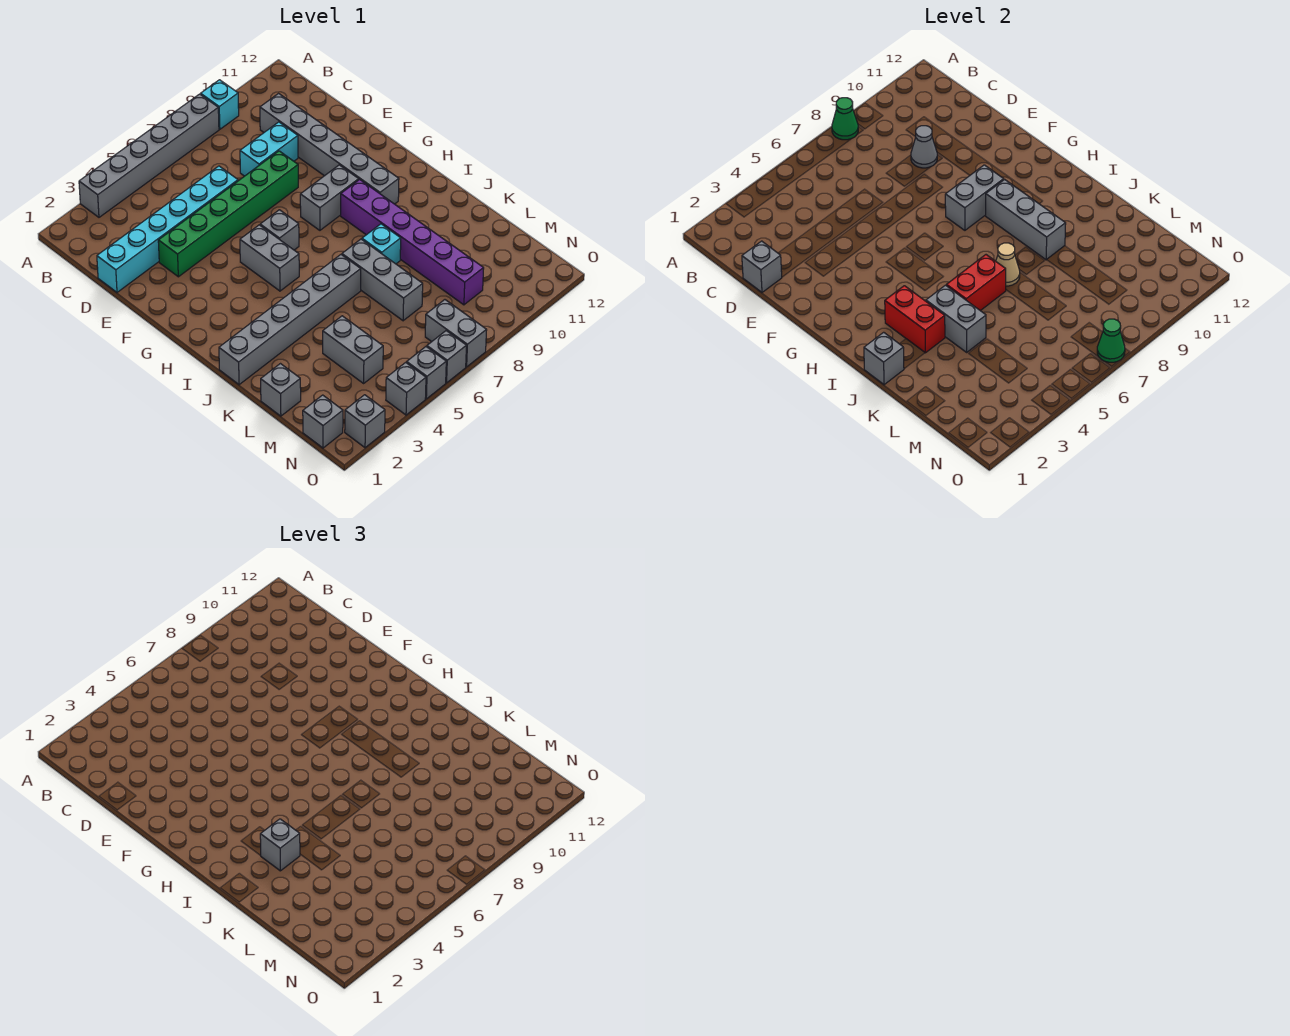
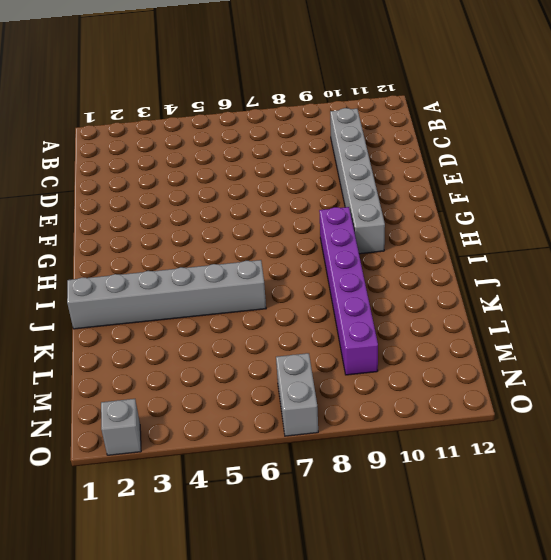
none -> grey brick A3:A8 level 1
none -> cyan brick A9 level 1
none -> cyan brick D1:D6 level 1
none -> cyan brick D8:D9 level 1

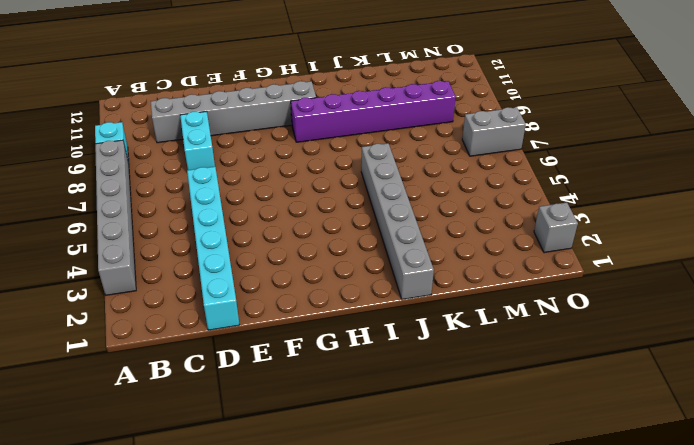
none -> green brick E3:E8 level 1
none -> grey brick G5:H5 level 1
none -> grey brick G6 level 1
none -> grey brick G8:G9 level 1

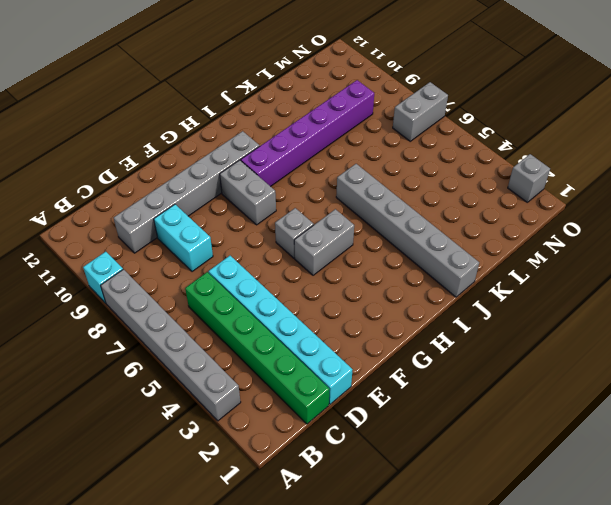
green brick C1:C6 level 1 -> green brick E3:E8 level 1
none -> grey brick J7:L7 level 1
none -> cyan brick J8 level 1
none -> grey brick L1 level 1
none -> grey brick L4:M4 level 1

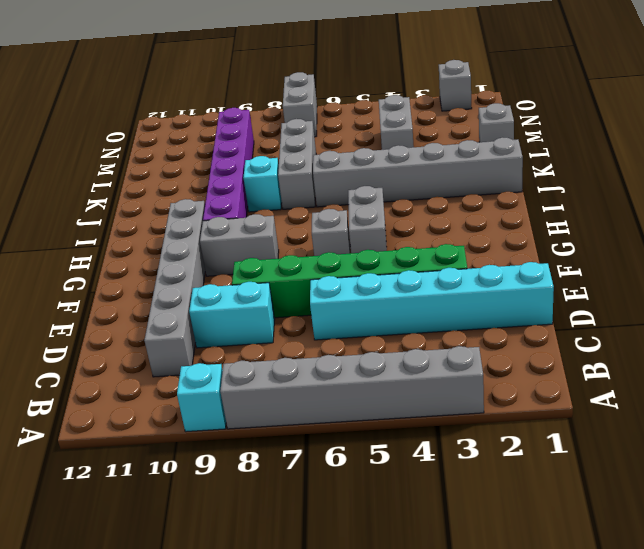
none -> grey brick N1 level 1
none -> grey brick O4 level 1
none -> grey brick O5 level 1
none -> grey brick O6 level 1

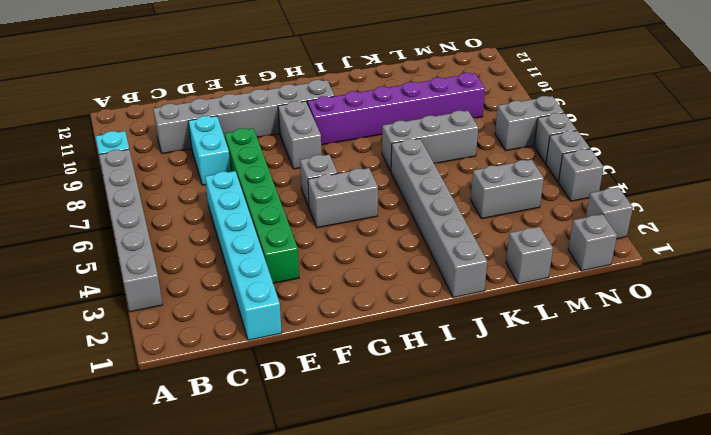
none -> cyan brick J8 level 1
none -> green cone A8 level 2
none -> grey brick D1 level 2
none -> grey cone D9 level 2

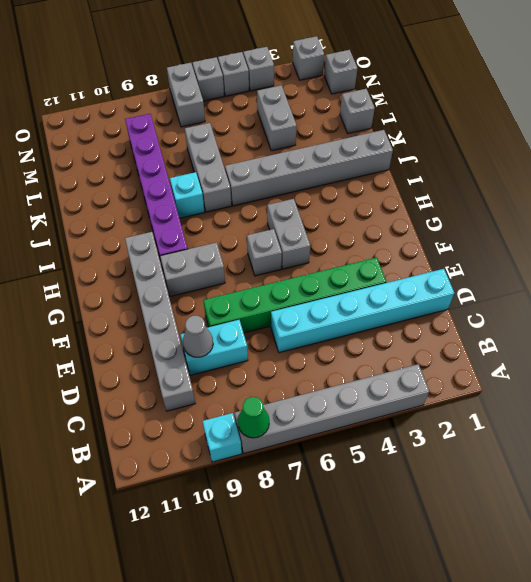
none -> grey brick D1 level 2
none -> grey brick G8:G9 level 2
none -> grey brick H9:J9 level 2
none -> red brick I3:J3 level 2

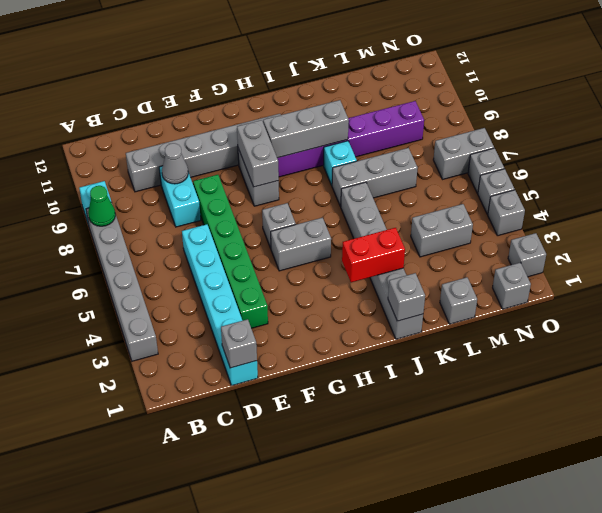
none -> grey brick J4:K4 level 2
none -> red brick J5:J6 level 2
none -> tan cone J7 level 2
none -> green cone O7 level 2

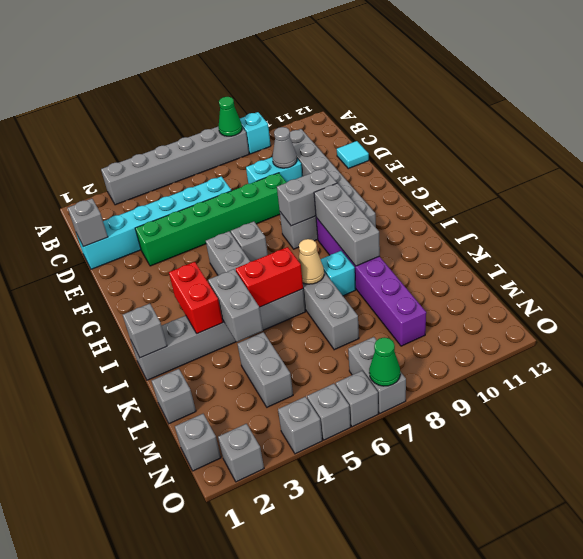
cyan tile D12 level 1 -> none
none -> grey brick J3 level 3

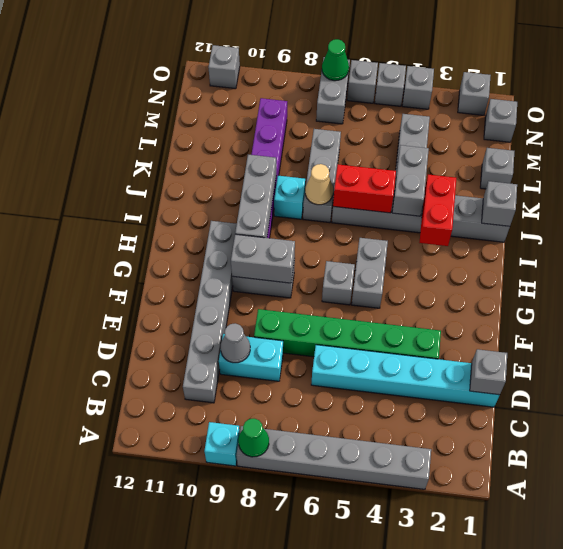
grey brick O11 level 1 -> grey brick J3 level 3

